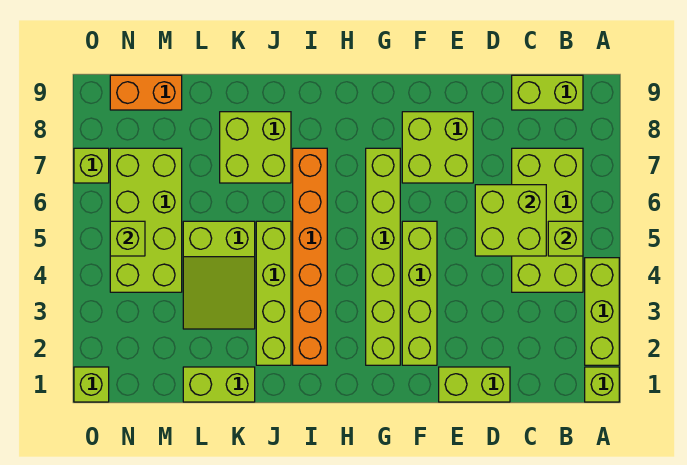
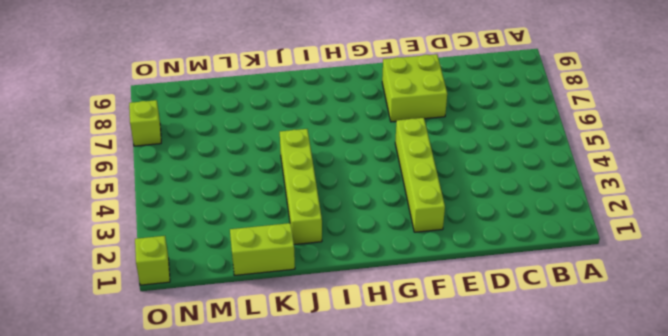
none -> lime brick A1 level 1
none -> lime brick A2:A4 level 1
none -> lime brick B4:C7 level 1

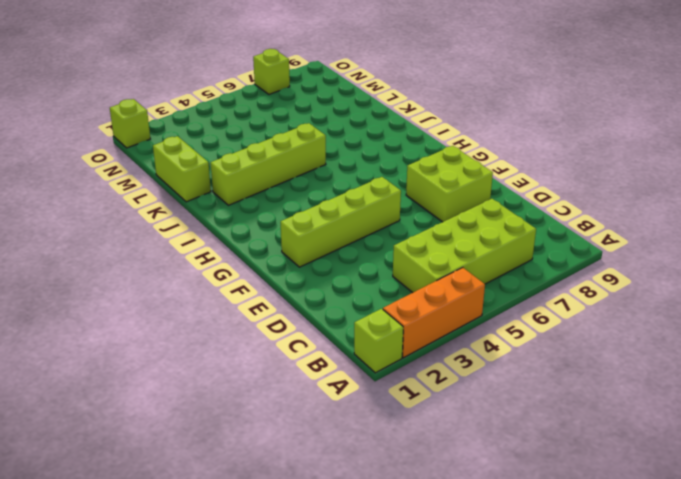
orange brick A2:A4 level 1 -> lime brick A2:A4 level 1
none -> lime brick B9:C9 level 1
none -> lime brick D1:E1 level 1
none -> lime brick G2:G7 level 1

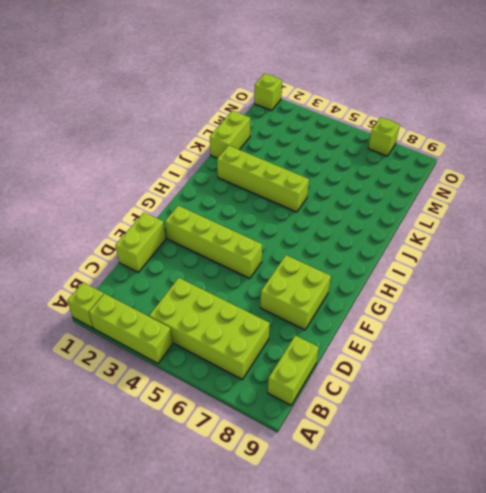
none -> lime brick G2:G7 level 1
none -> orange brick I2:I7 level 1
none -> lime brick J7:K8 level 1

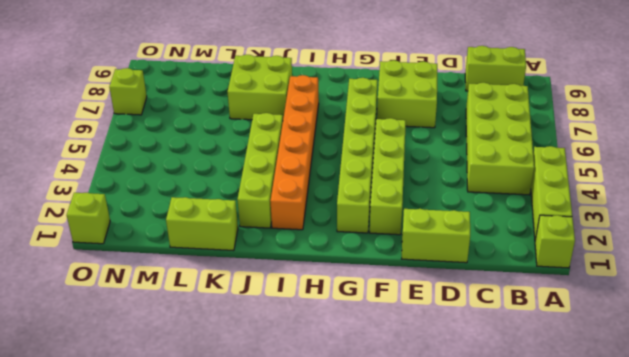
none -> lime slope K3:L5 level 1 top 5
none -> lime brick M4:N7 level 1
none -> orange brick M9:N9 level 1

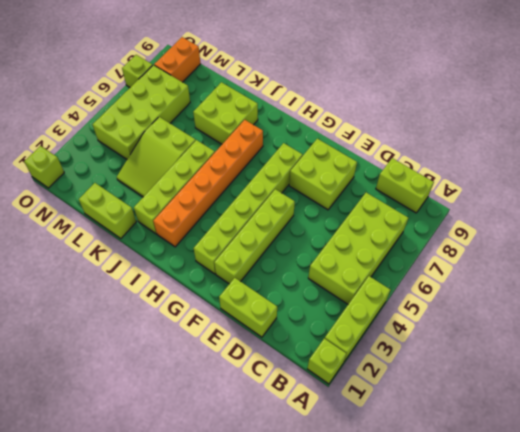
orange brick N8:N9 level 1 -> orange brick M9:N9 level 1
none -> lime brick B5 level 2
none -> lime brick C5:D6 level 2
none -> lime brick N5 level 2

